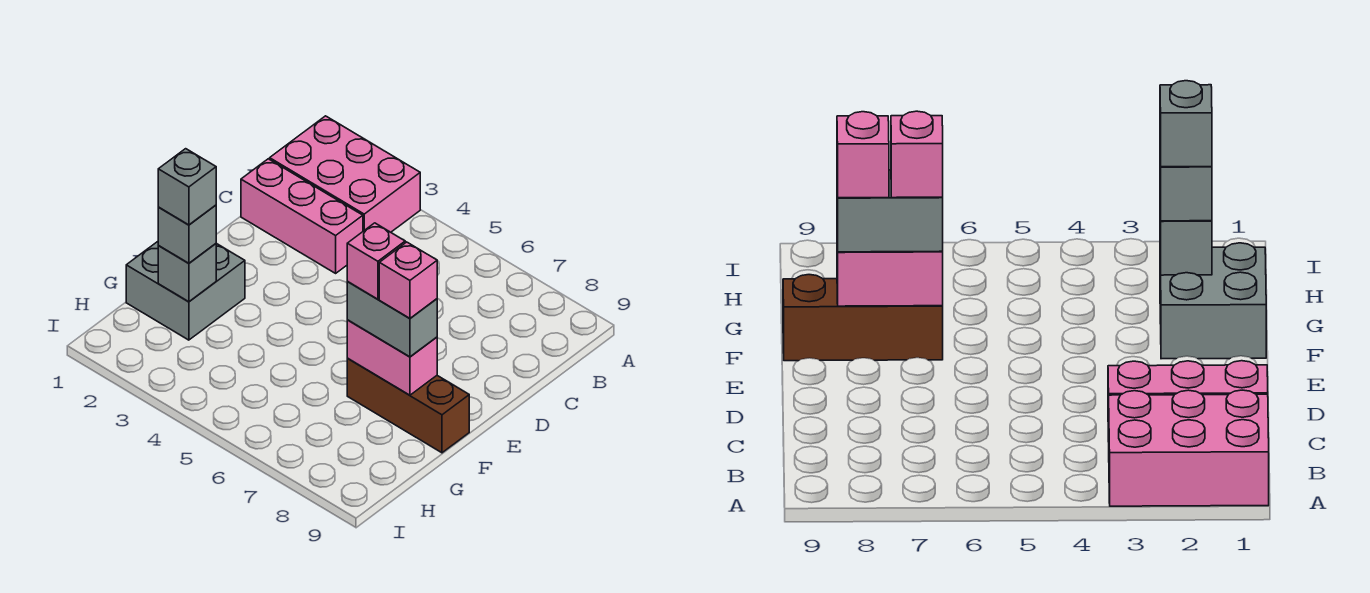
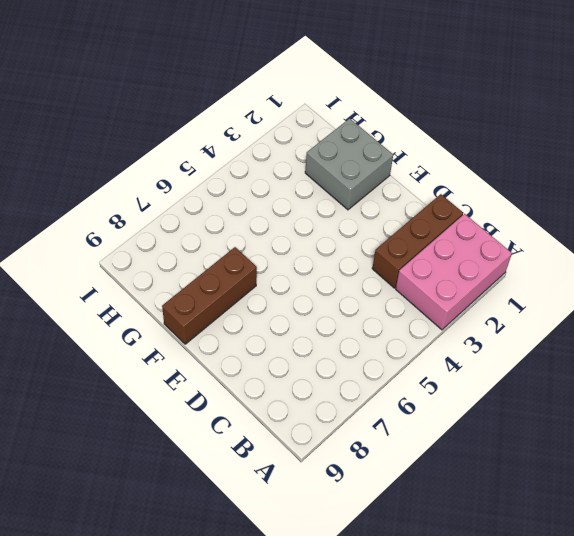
brown brick C1:C3 level 1 -> pink brick C1:C3 level 1
none -> pink brick F7:F8 level 2
none -> grey brick G2 level 2

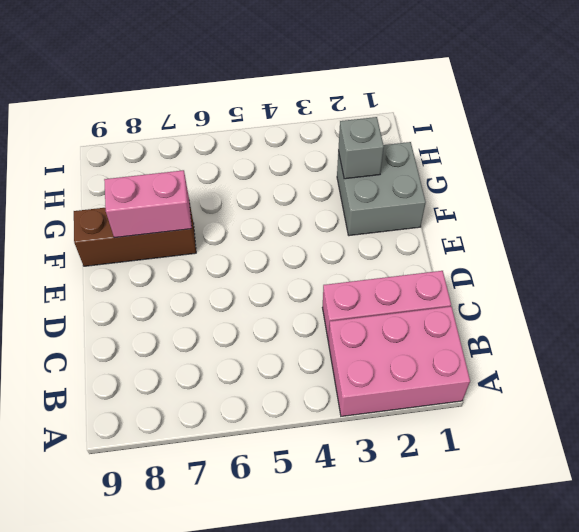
none -> grey brick F7:F8 level 3
none -> grey brick G2 level 3

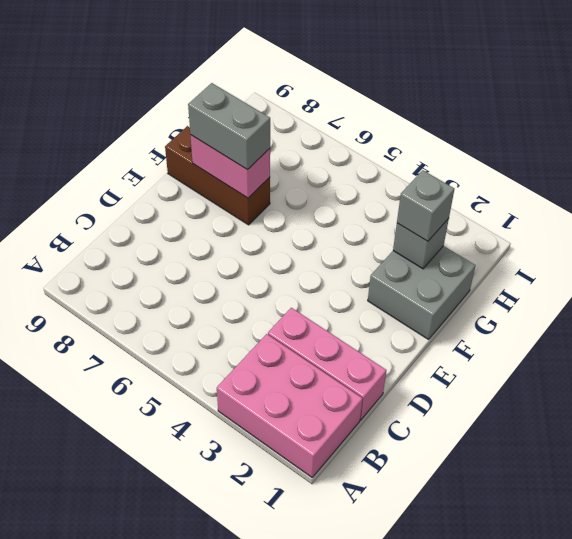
none -> pink brick F7 level 4
none -> pink brick F8 level 4

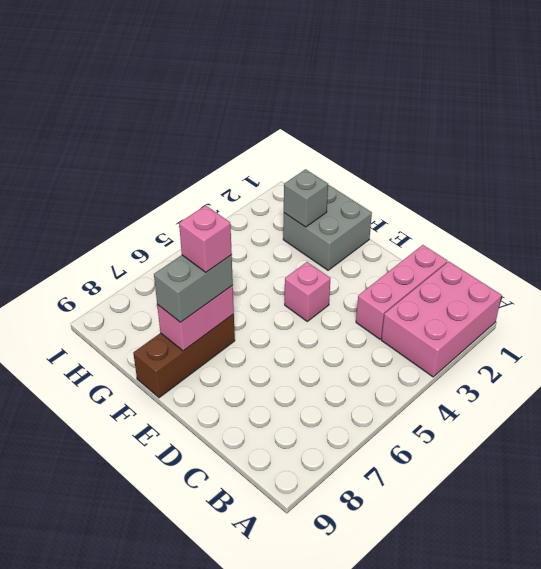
pink brick E4 level 1 -> pink brick F8 level 4
none -> grey brick G2 level 3
none -> grey brick G2 level 4

